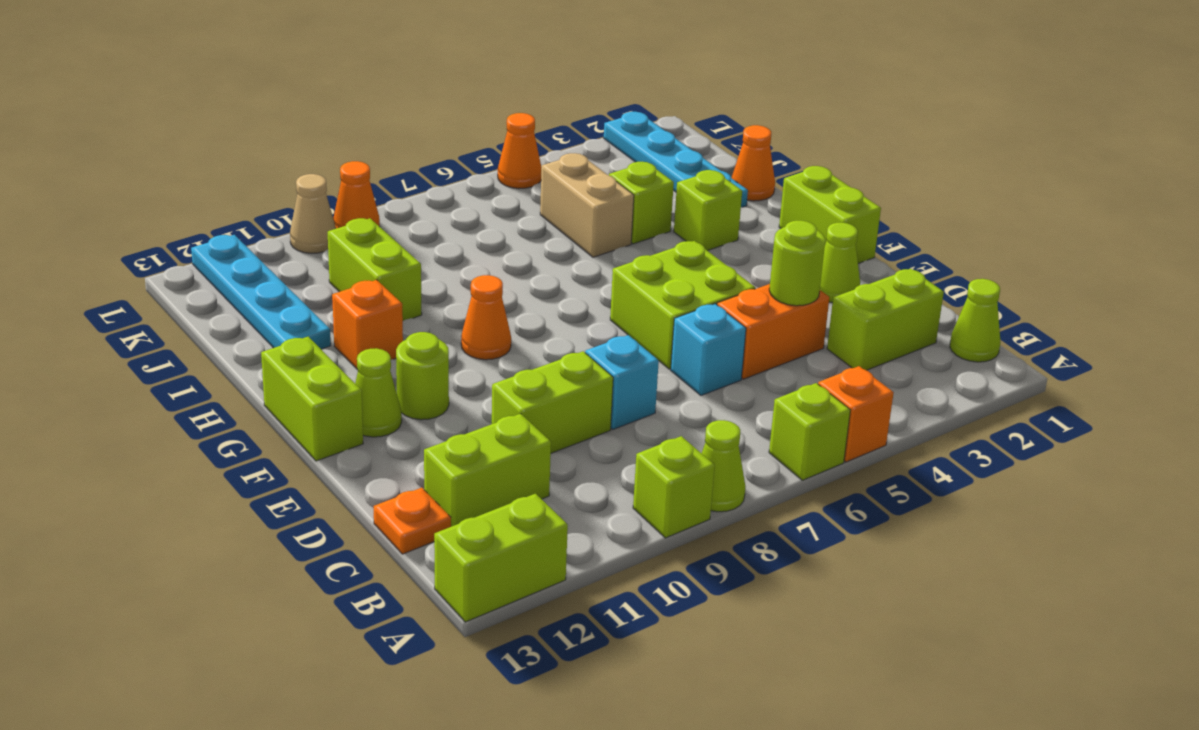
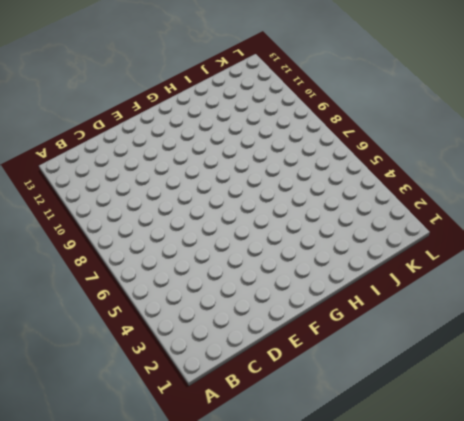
none -> orange brick A5 level 1
none -> lime brick A6 level 1
none -> lime cone A8 level 1
none -> lime brick A9 level 1

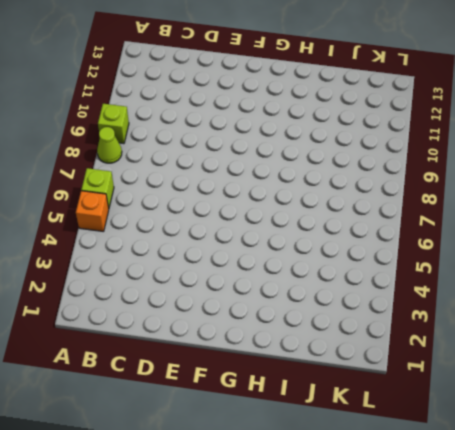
none -> lime brick A12:A13 level 1
none -> lime cone B1 level 1
none -> lime brick C2:C3 level 1
none -> lime brick C11:C12 level 1

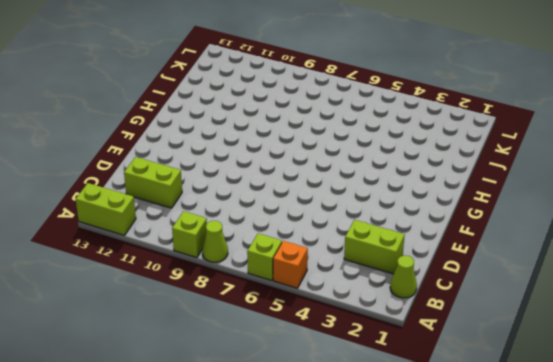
none -> orange plate C13 level 1
none -> orange brick D4:D5 level 1
none -> cyan brick D6 level 1
none -> cyan brick D8 level 1

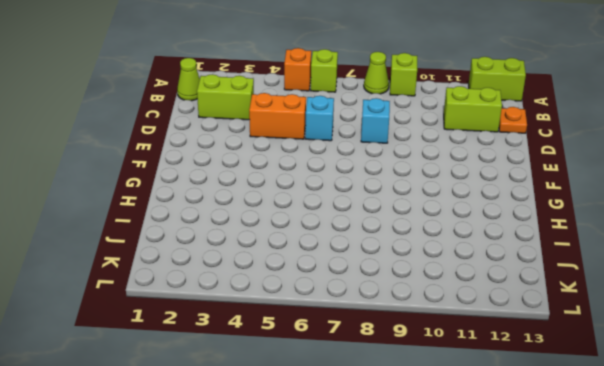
none -> lime brick D9:D10 level 1
none -> lime cone E2 level 1
none -> lime brick E5:F6 level 1
none -> lime brick F1:G1 level 1

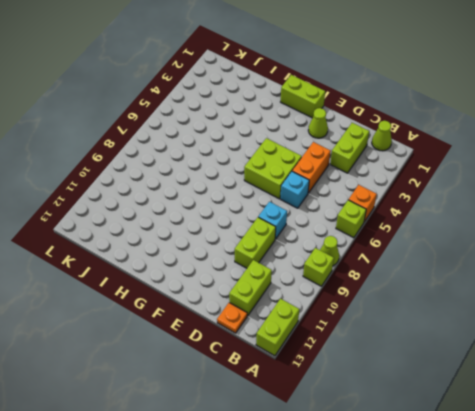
none -> lime round brick F11 level 1
none -> lime cone F12 level 1
none -> lime brick F13:G13 level 1
none -> orange cone G9 level 1

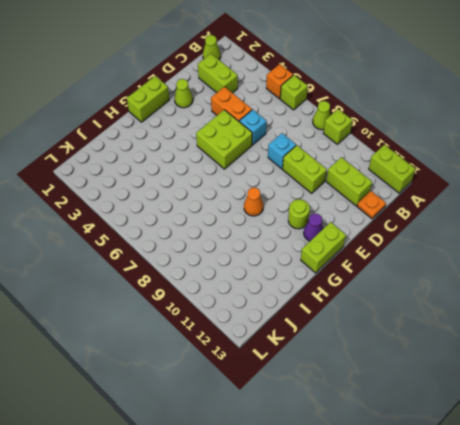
purple cone F12 level 1 -> lime cone F12 level 1
none -> lime brick H3 level 1
none -> orange brick H11 level 1
none -> orange cone I1 level 1
none -> cyan plate I2:L2 level 1

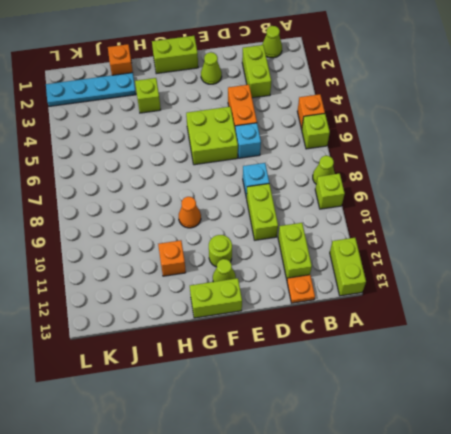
orange brick I1 level 1 -> orange cone I1 level 1
none -> lime brick I4 level 1
none -> tan brick I5:J5 level 1
none -> lime brick I10:J10 level 1
none -> cyan plate I12:L12 level 1

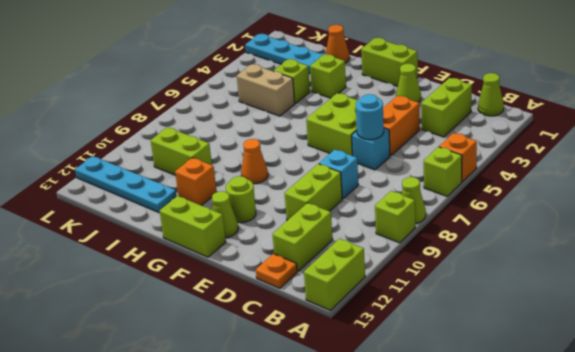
cyan round brick D6 level 2 -> none
none -> orange cone L5 level 1
none -> orange cone L9 level 1
none -> tan cone L10 level 1
none -> lime round brick D4 level 2

